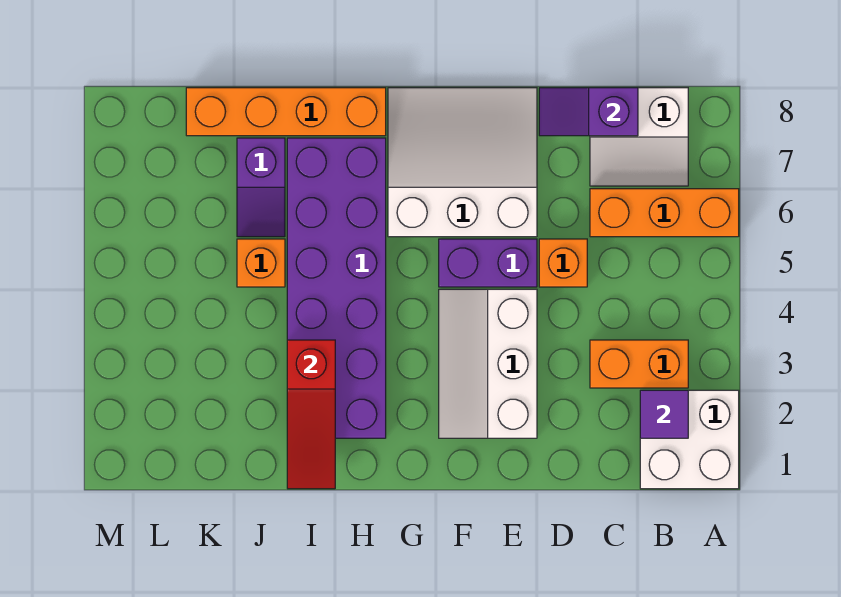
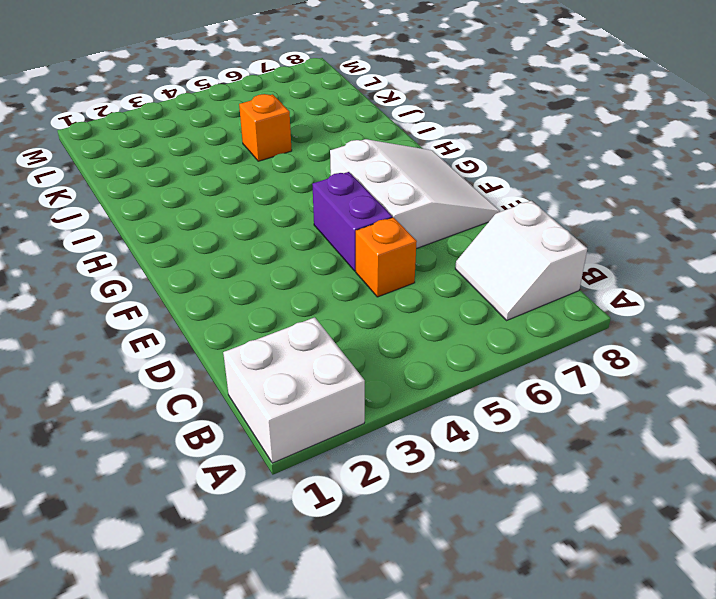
none -> orange brick A6:C6 level 1
none -> orange brick B3:C3 level 1
none -> white slope E2:F4 level 1 top E

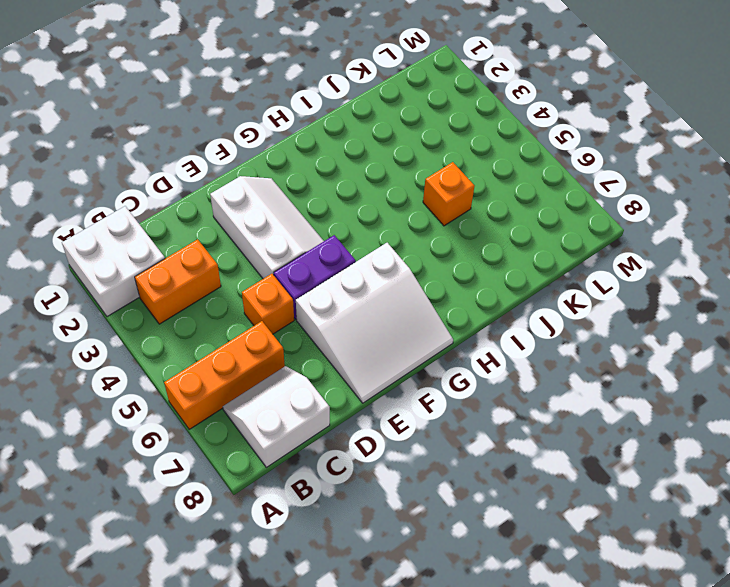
none -> purple brick H2:I7 level 1
none -> orange brick H8:K8 level 1
none -> purple slope J6:J7 level 1 top 7

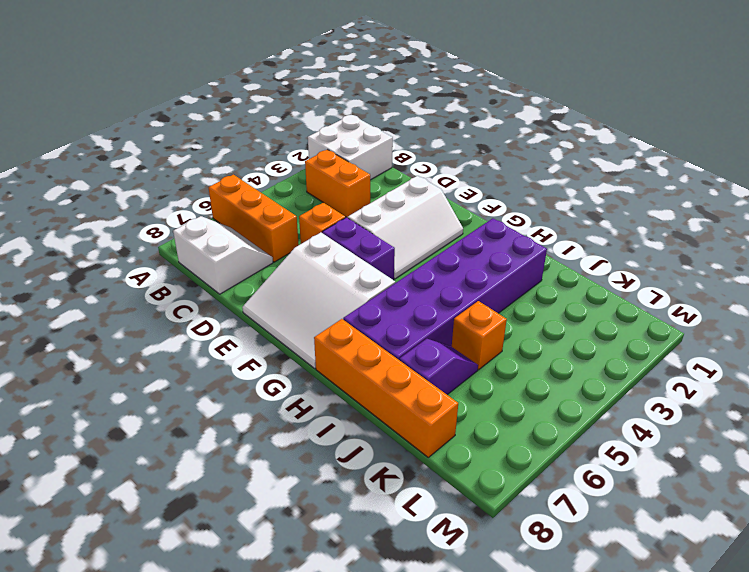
none -> purple tile B2 level 2
none -> purple slope C8:D8 level 2 top C
none -> red slope I1:I3 level 2 top 3

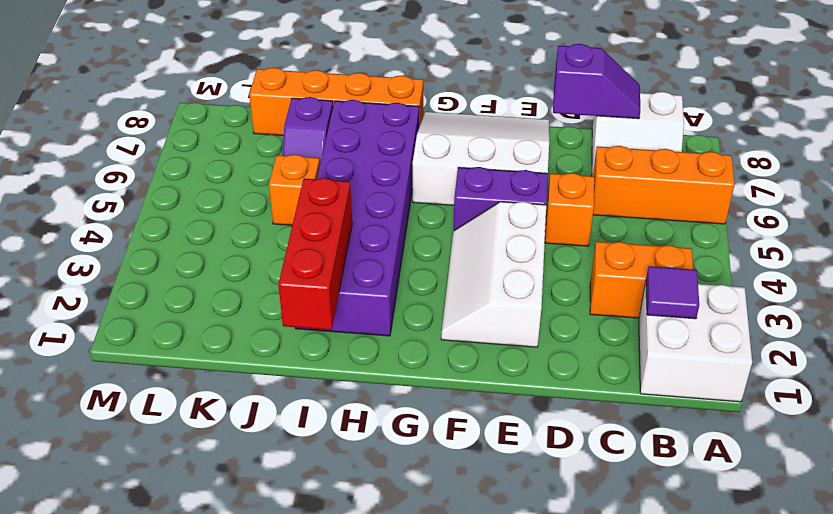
purple slope C8:D8 level 2 top D -> purple slope C8:D8 level 2 top C
red brick I1:I3 level 2 -> red slope I1:I3 level 2 top 3

